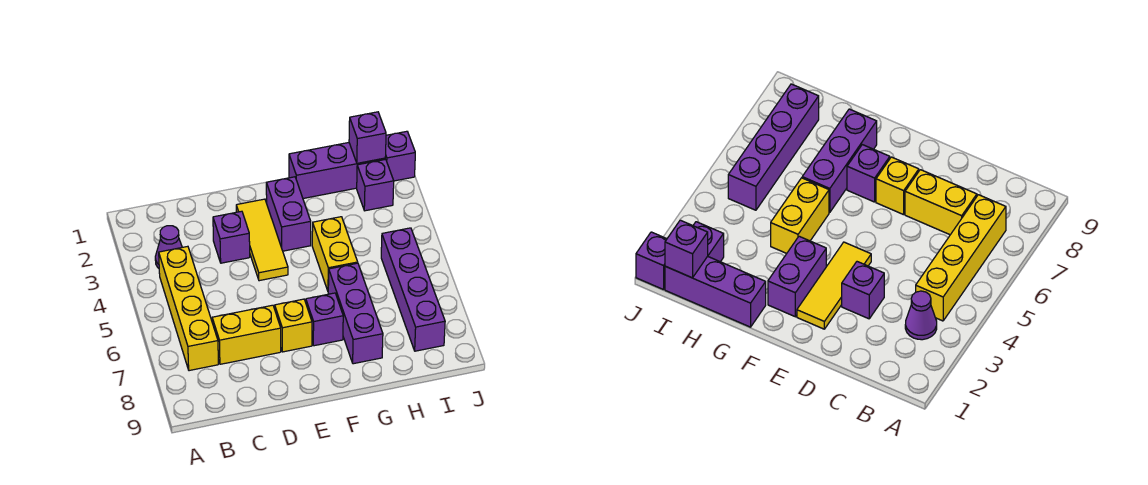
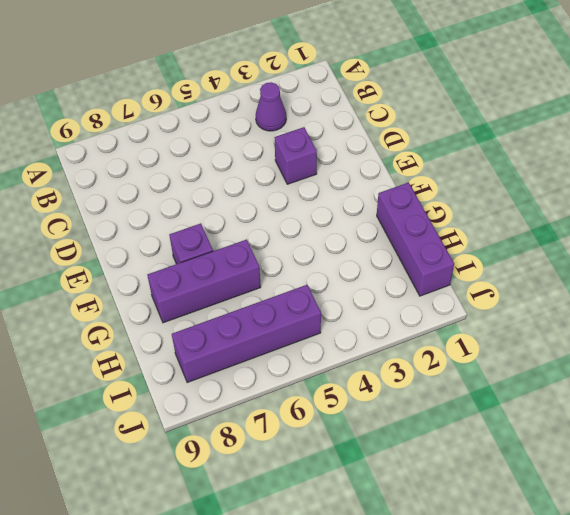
none -> yellow brick B4:B7 level 1
none -> yellow brick C7:D7 level 1
none -> yellow tile E2:E4 level 1

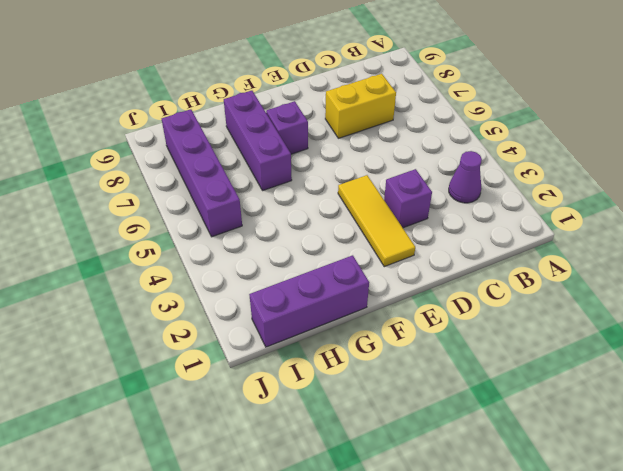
none -> yellow brick B4:B7 level 1
none -> yellow brick E7 level 1
none -> purple brick F2:F3 level 1

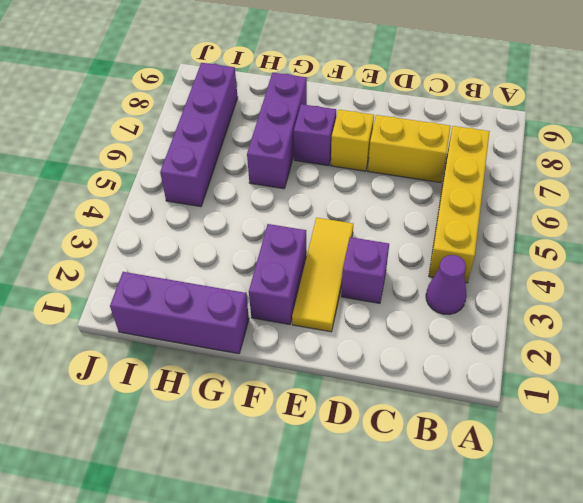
none -> yellow brick G4:G5 level 1
none -> purple brick I2 level 1
none -> purple brick J1 level 1

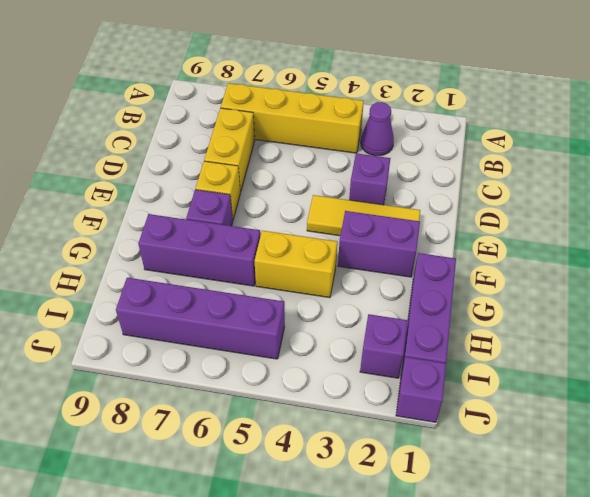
none -> purple brick I1 level 2

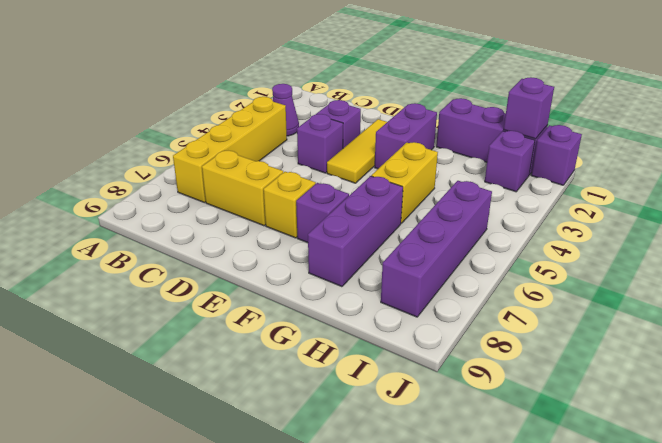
purple brick D4 level 1 -> none

